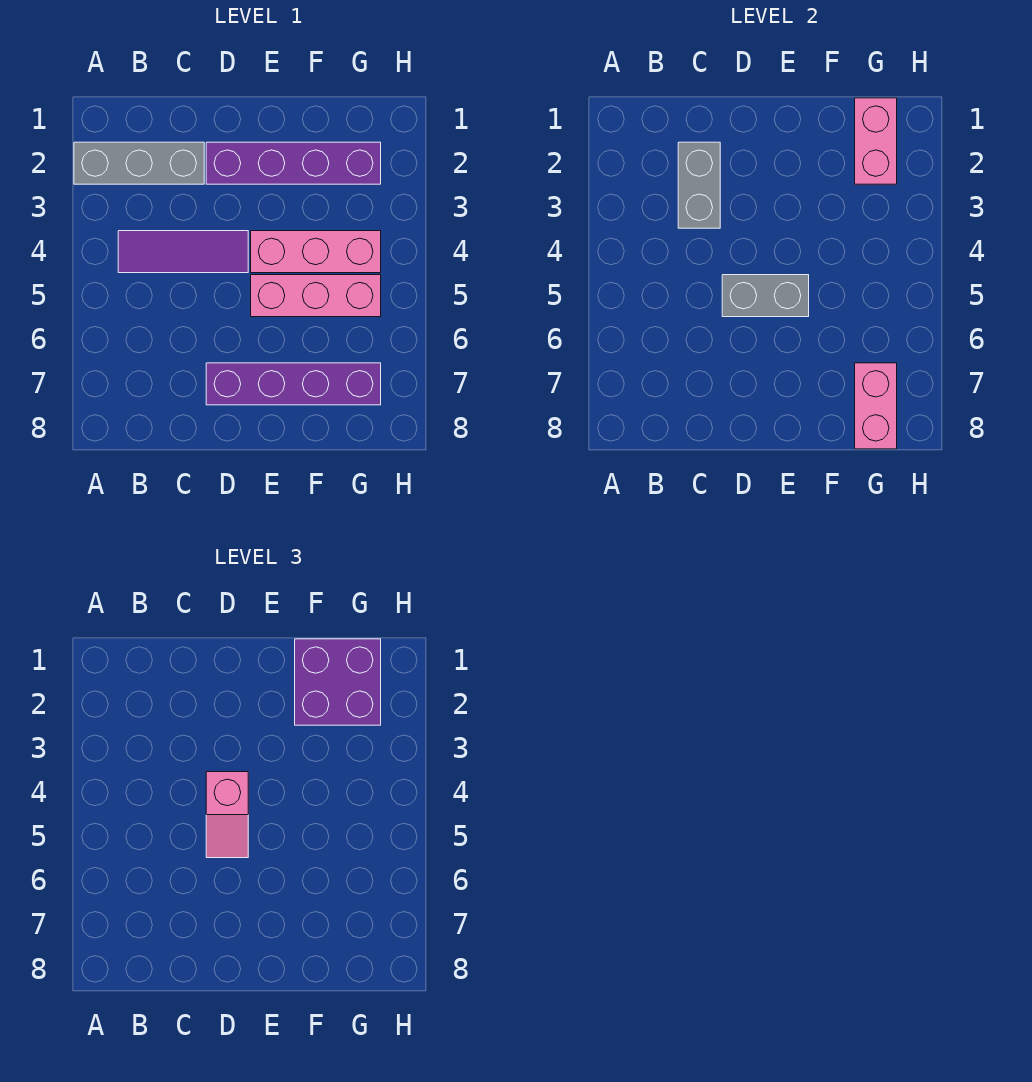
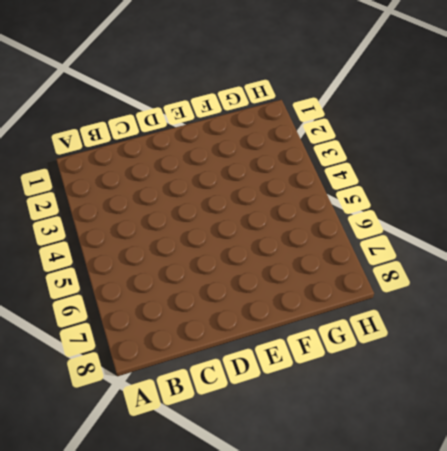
none -> grey brick A2:C2 level 1
none -> purple tile B4:D4 level 1
none -> purple brick D2:G2 level 1

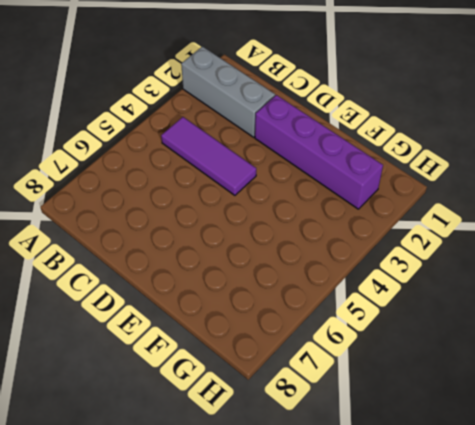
none -> purple brick D7:G7 level 1
none -> pink brick E4:G4 level 1
none -> pink brick E5:G5 level 1

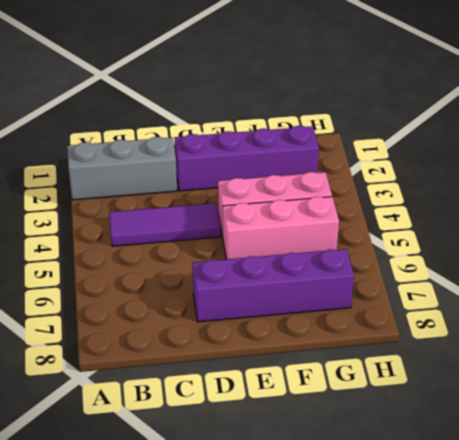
none -> grey brick C2:C3 level 2
none -> grey brick D5:E5 level 2
none -> pink brick G1:G2 level 2

